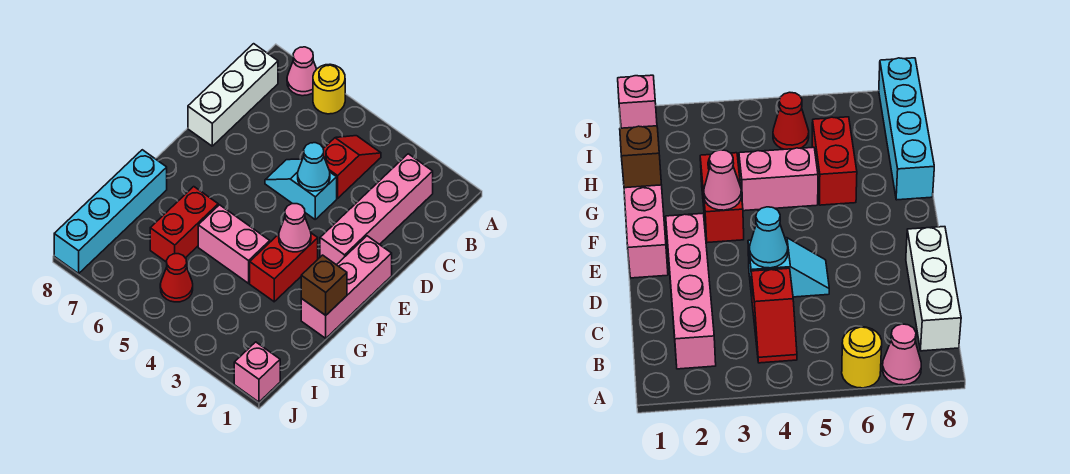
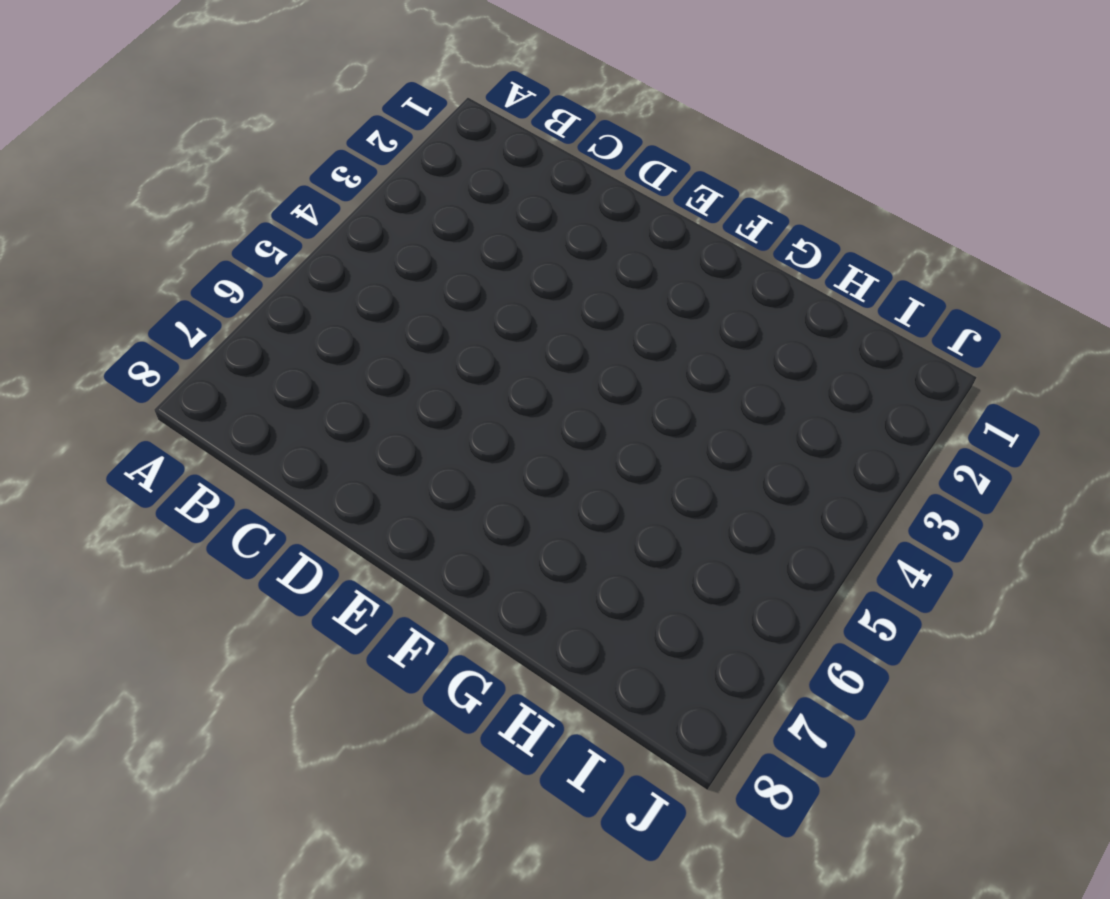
none -> yellow round brick A6 level 1
none -> pink cone A7 level 1
none -> pink brick B2:E2 level 1

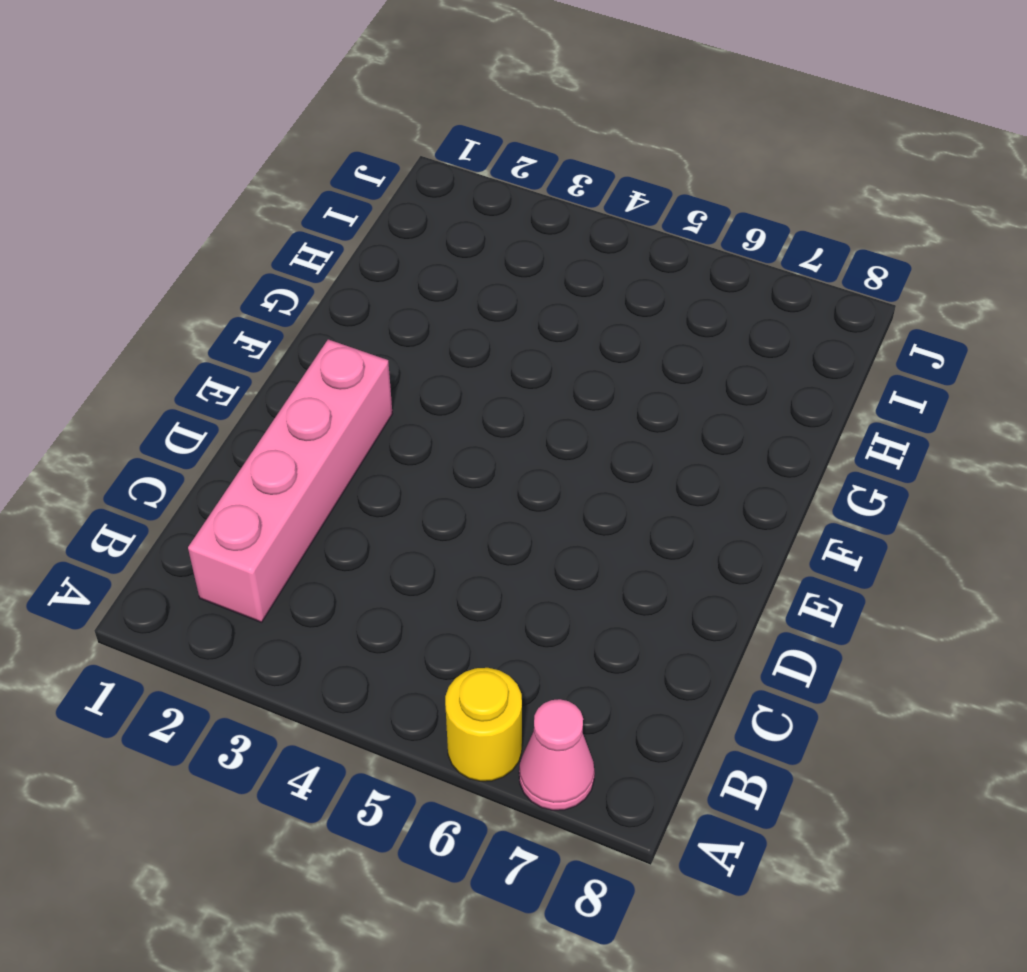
none -> red slope B4:C4 level 1 top C
none -> white brick B8:D8 level 1
none -> cyan slope D4:D5 level 1 top 4

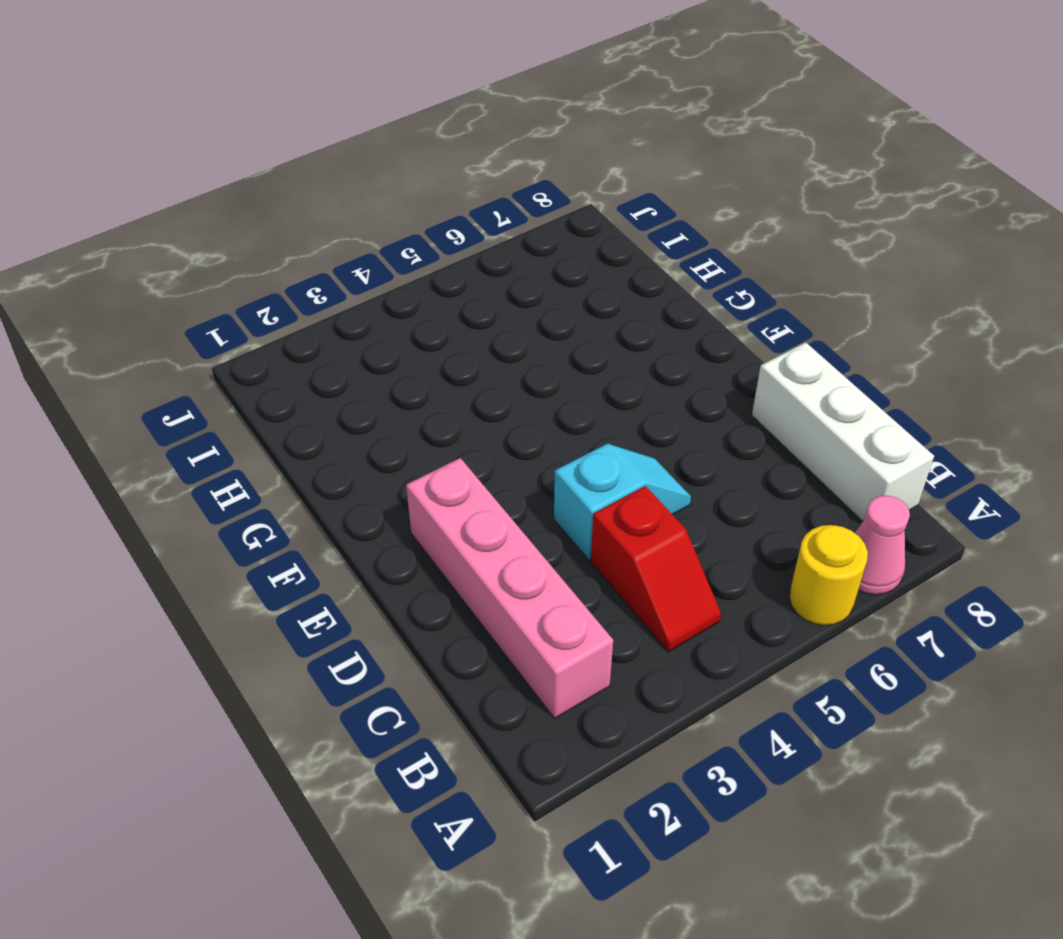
none -> pink brick E1:G1 level 1
none -> red brick F3:G3 level 1
none -> pink brick G4:G5 level 1

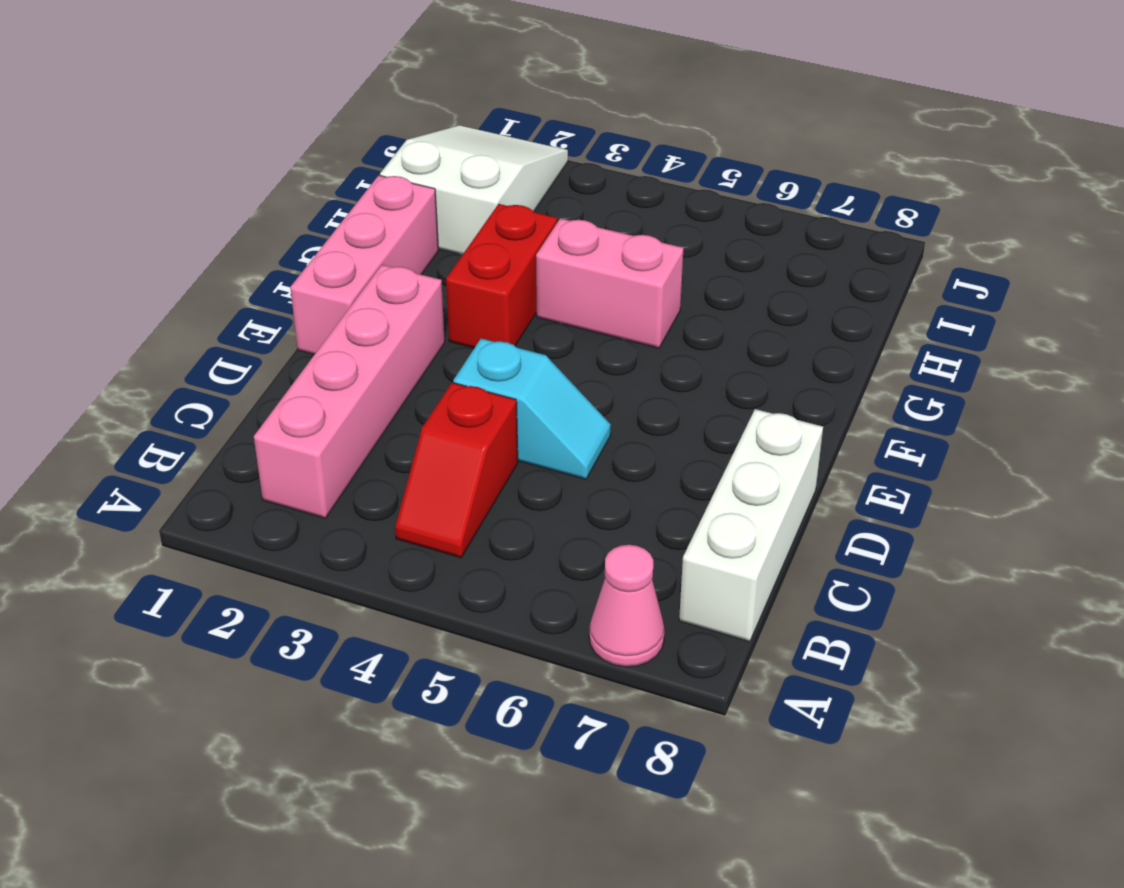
white slope H1:J2 level 1 top H -> pink brick J1 level 1
none -> yellow round brick A6 level 1
none -> red brick G6:H6 level 1
none -> cyan brick G8:J8 level 1

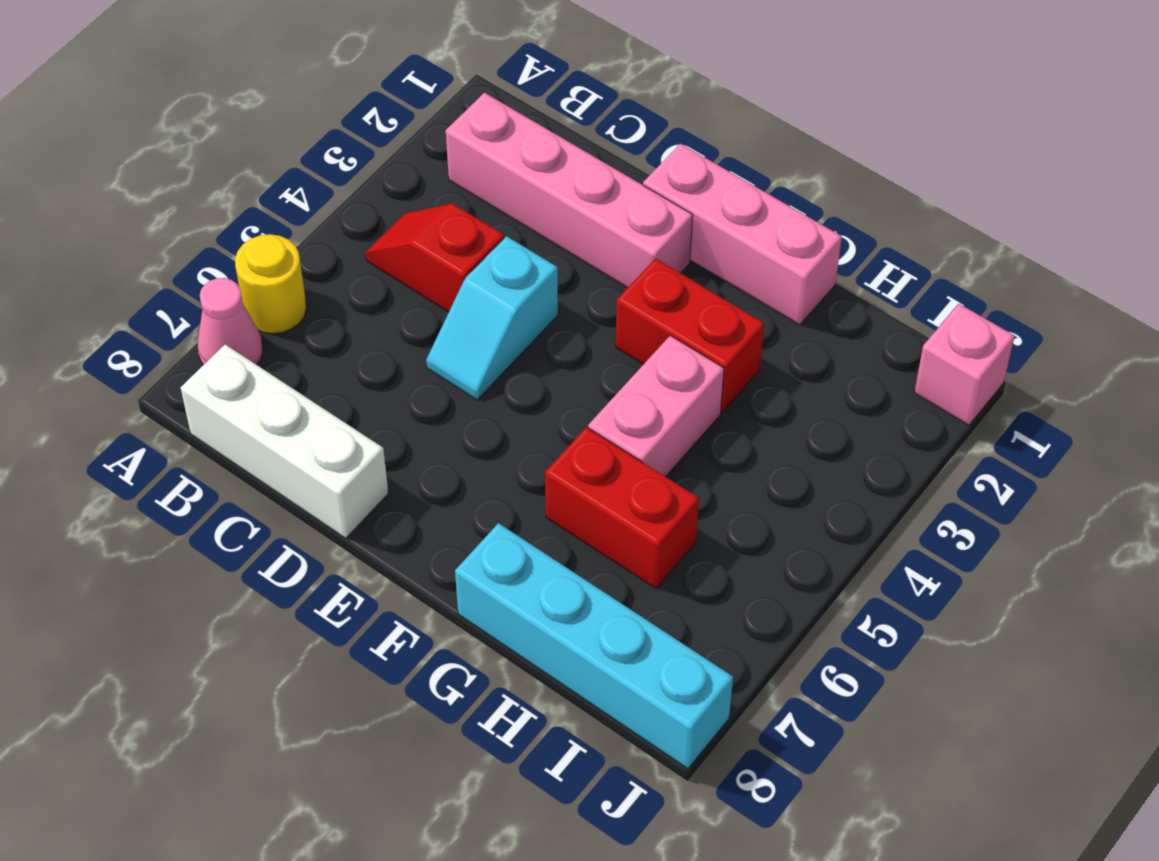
none -> red cone I5 level 1
none -> cyan cone D4 level 2
none -> pink cone F3 level 2

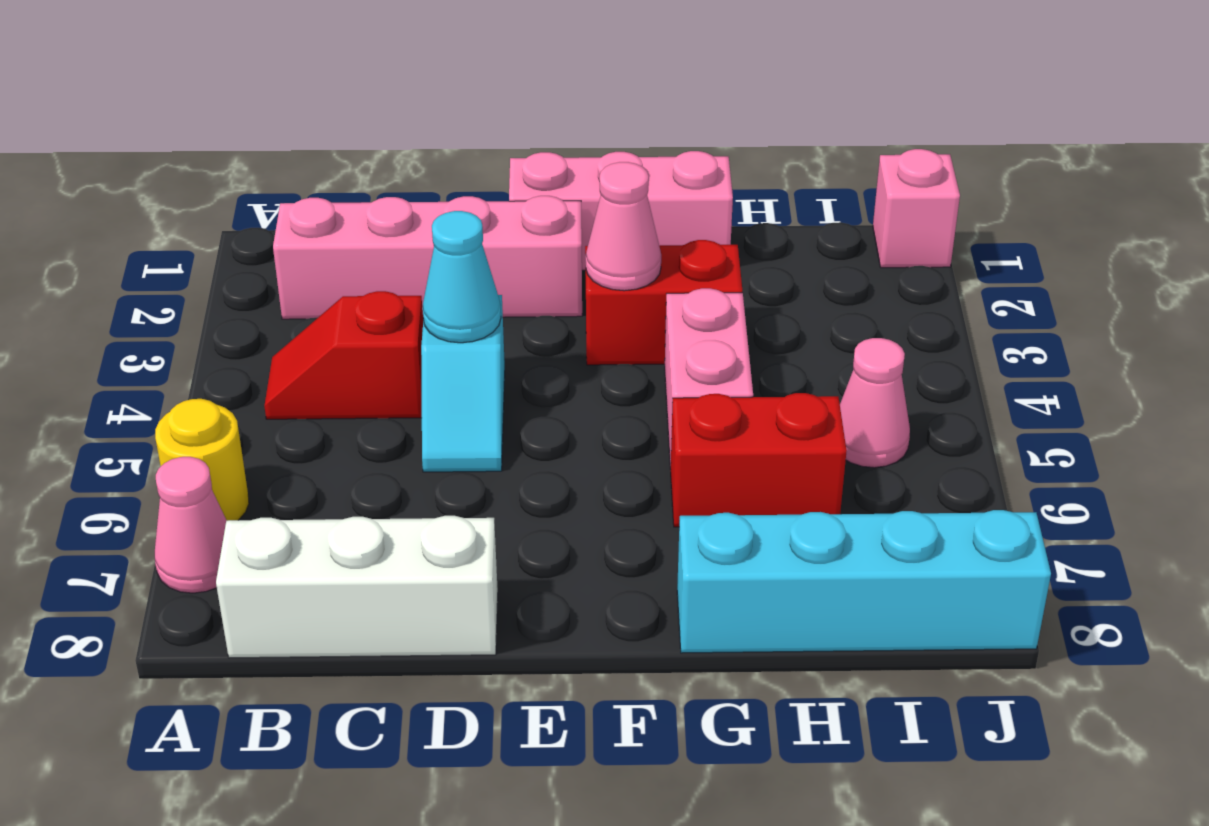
pink cone I5 level 1 -> red cone I5 level 1
none -> brown brick G1 level 2

